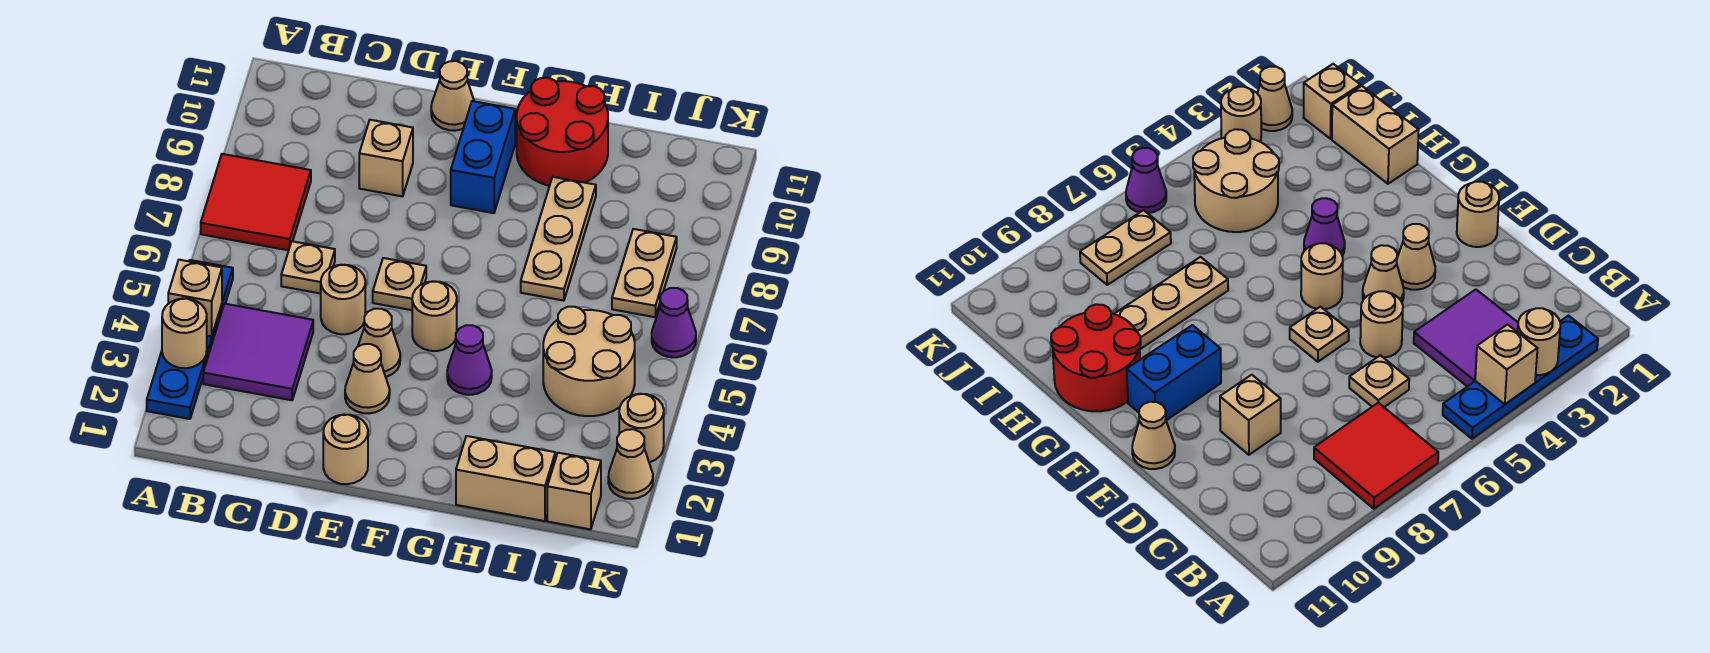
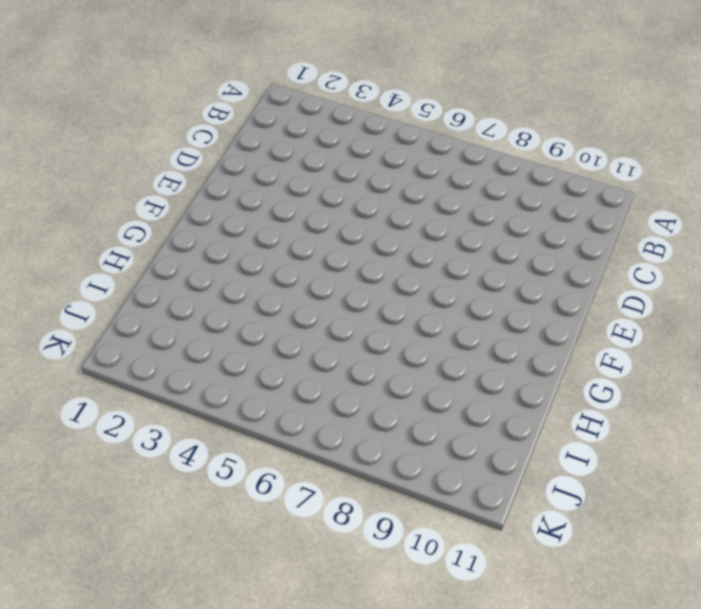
none -> blue plate A2:A5 level 1
none -> red tile A7:B8 level 1
none -> purple tile B3:C4 level 1

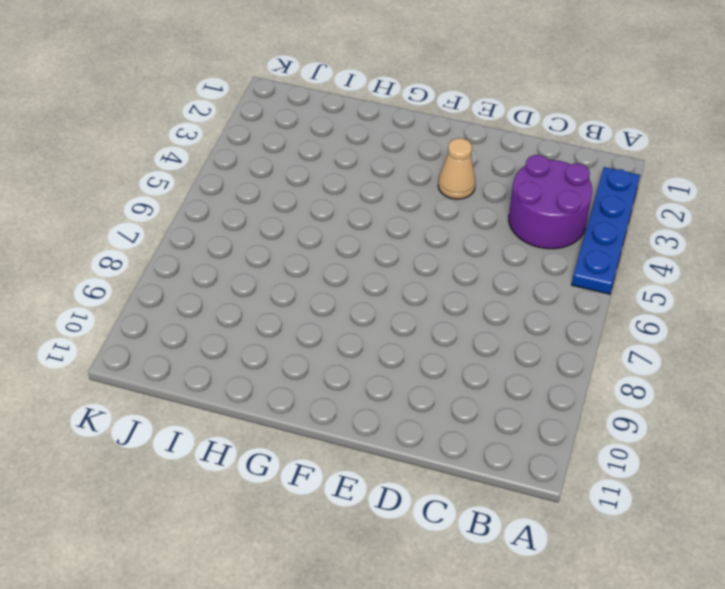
purple round brick B3:C4 level 1 -> purple tile B3:C4 level 1
none -> red tile A7:B8 level 1
none -> tan plate C6 level 1
none -> tan round brick D5 level 1

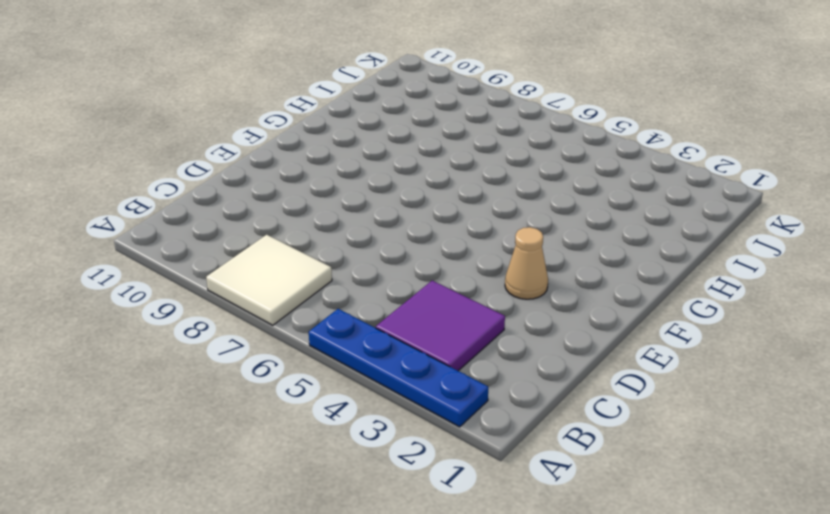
white tile A7:B8 level 1 -> red tile A7:B8 level 1
none -> tan plate C6 level 1
none -> tan round brick D5 level 1
none -> tan brick D9 level 1

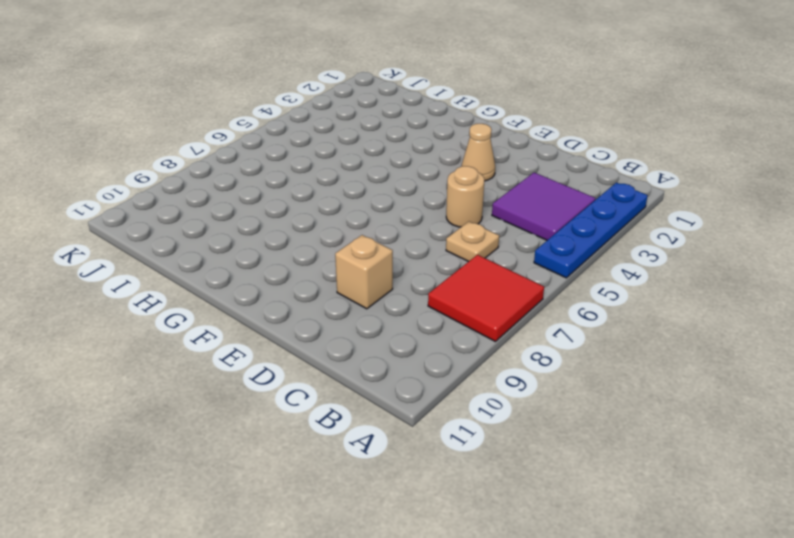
none -> tan round brick E1 level 1
none -> tan cone E4 level 1
none -> tan plate E6 level 1

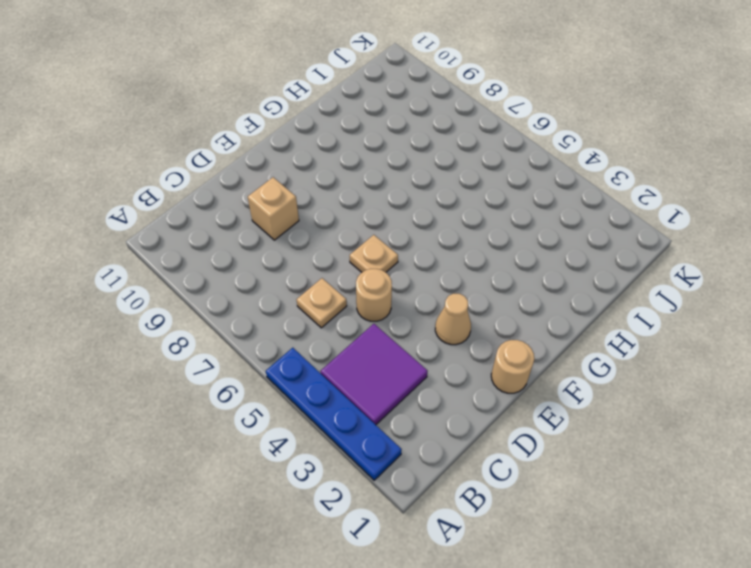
none -> red tile A7:B8 level 1
none -> tan cone E4 level 1
none -> tan cone E11 level 1

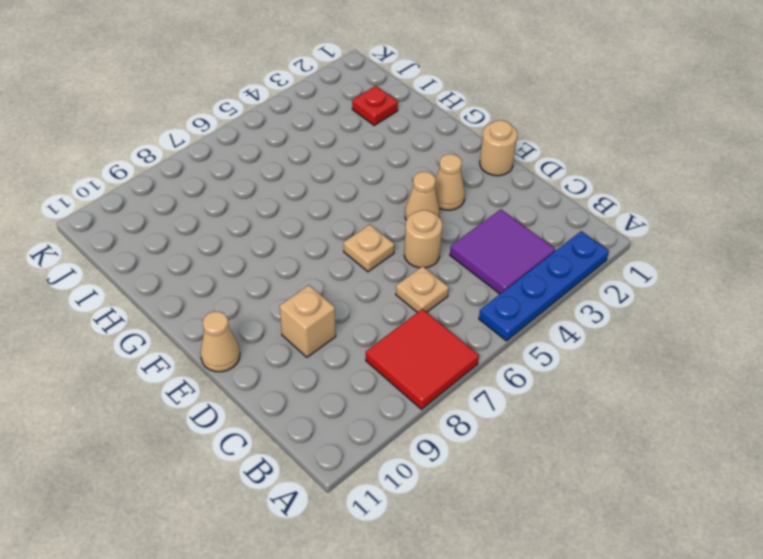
red plate I2 level 1 -> none
none -> tan round brick F5 level 1
none -> blue brick F9:F10 level 1
none -> purple cone G4 level 1

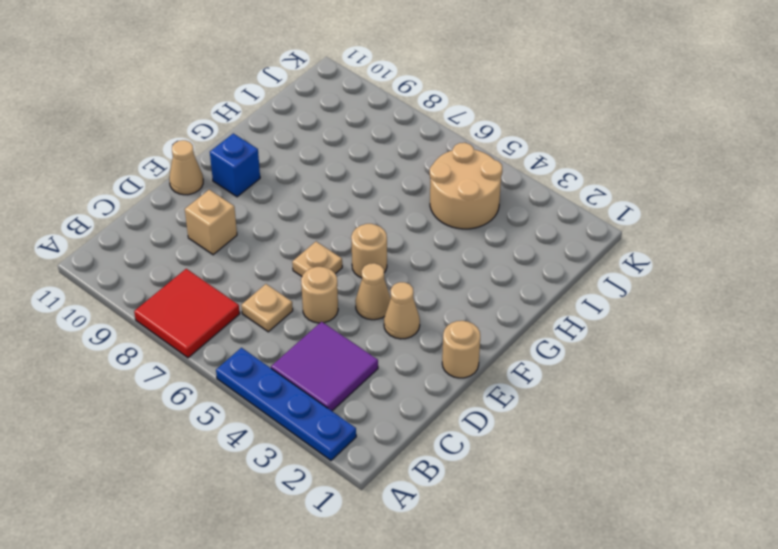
blue brick F10 level 1 -> blue brick F9:F10 level 1
none -> purple cone G4 level 1
none -> red round brick G10:H11 level 1
none -> tan brick H1:I1 level 1

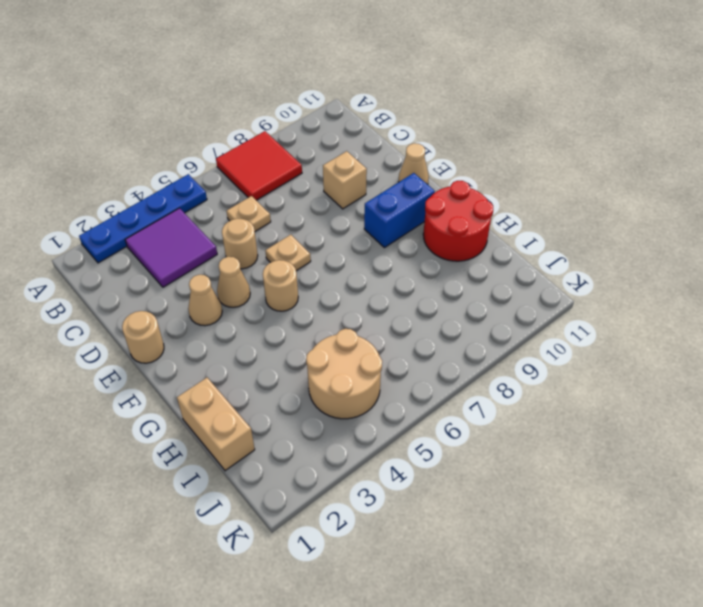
none -> purple cone G4 level 1
none -> tan plate H7:H9 level 1
none -> tan brick J1 level 1

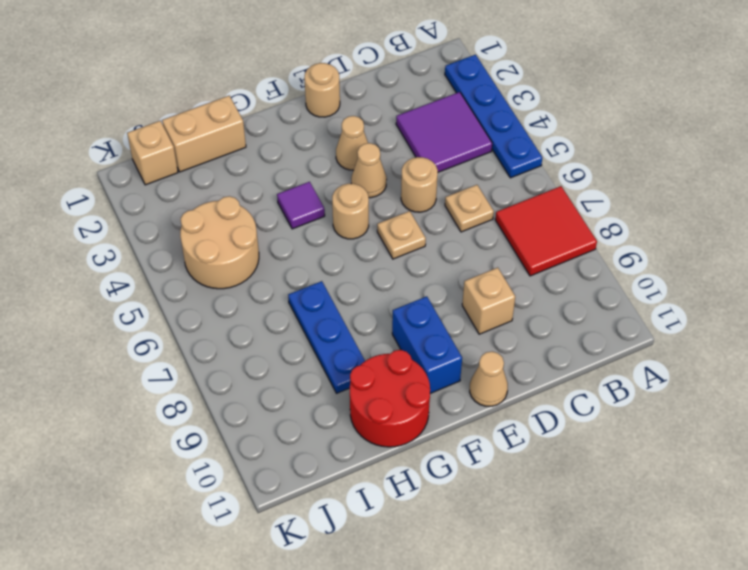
purple tile G4 level 1 -> purple cone G4 level 1
blue plate H7:H9 level 1 -> tan plate H7:H9 level 1
none -> tan plate J7:J8 level 1
none -> tan cone K2 level 1
none -> tan round brick K3 level 1

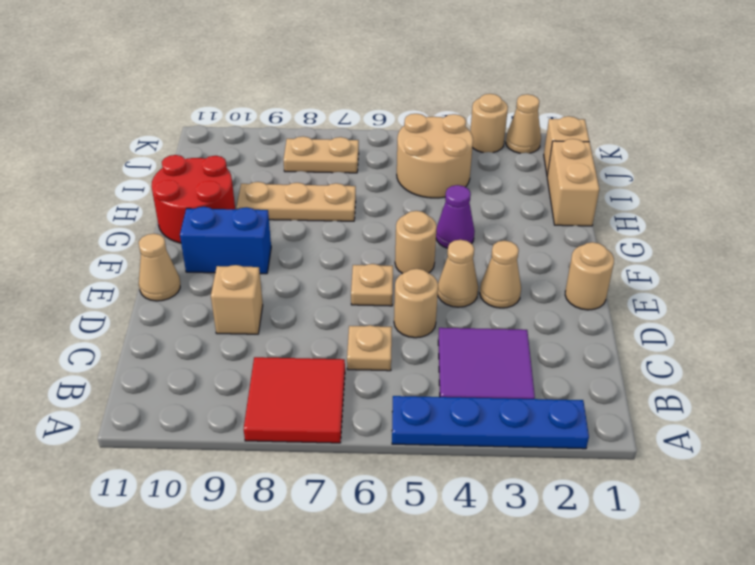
none -> purple cone K6 level 1
none -> tan round brick A3 level 2
none -> tan brick A4 level 2

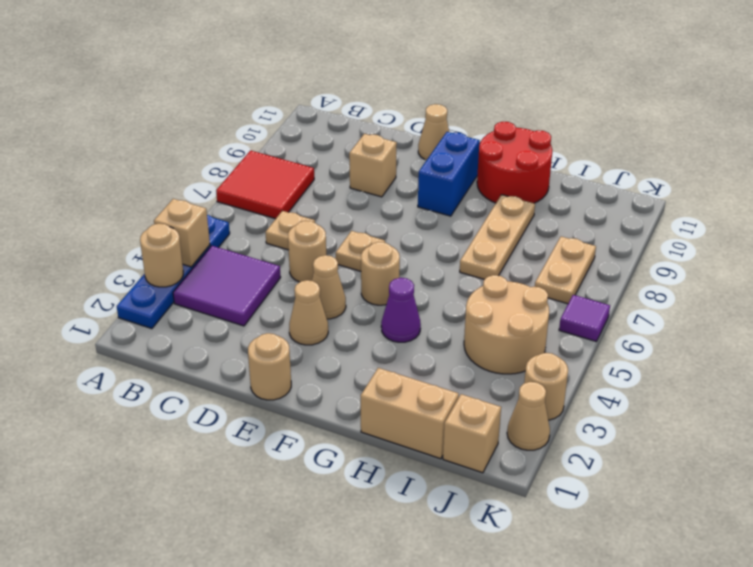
purple tile K6 level 1 -> purple cone K6 level 1

